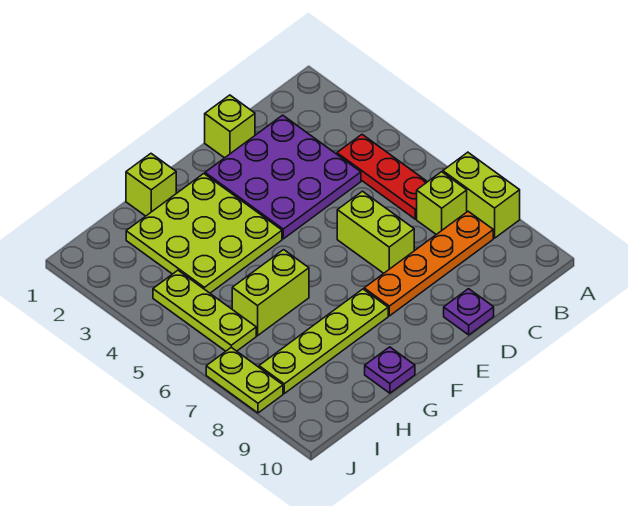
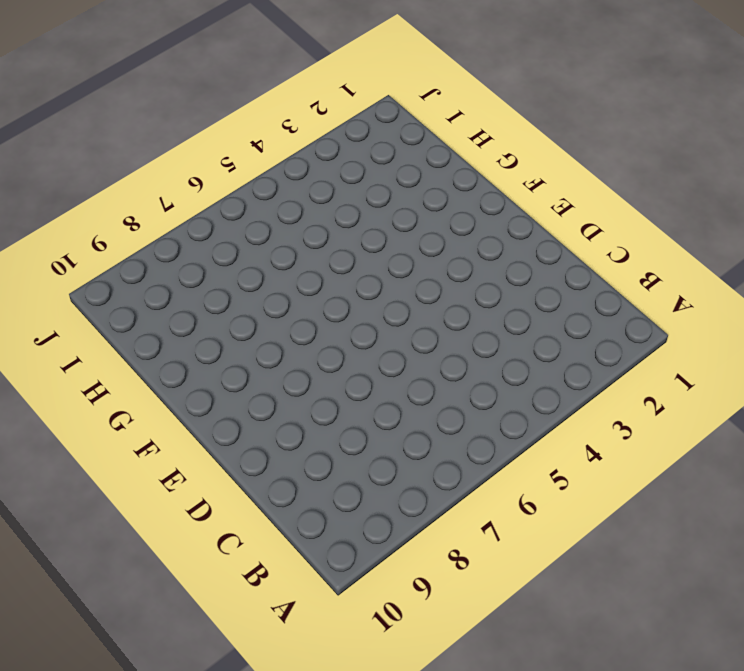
none -> lime brick A7:A8 level 1
none -> red plate B4:B6 level 1
none -> lime brick B7 level 1

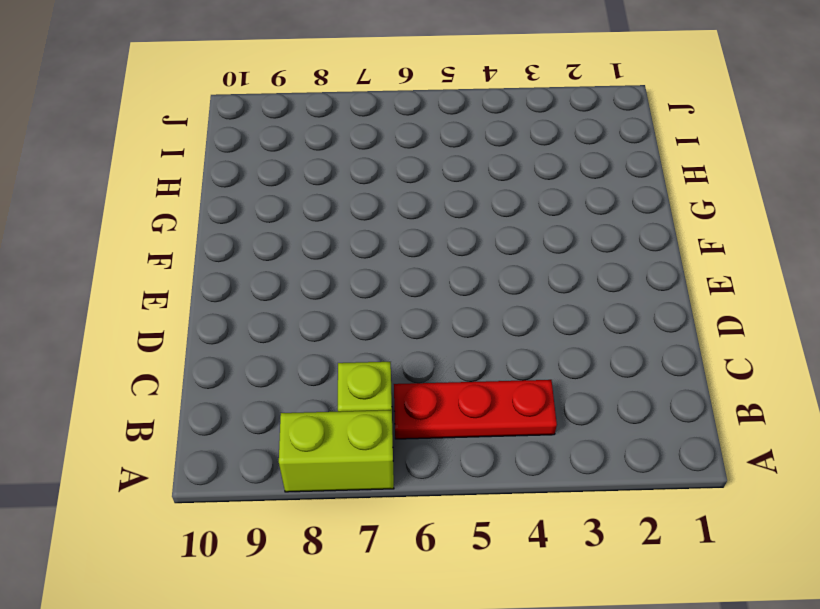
none -> orange plate B8:E8 level 1
none -> purple plate C2:E4 level 1
none -> lime brick D1 level 1

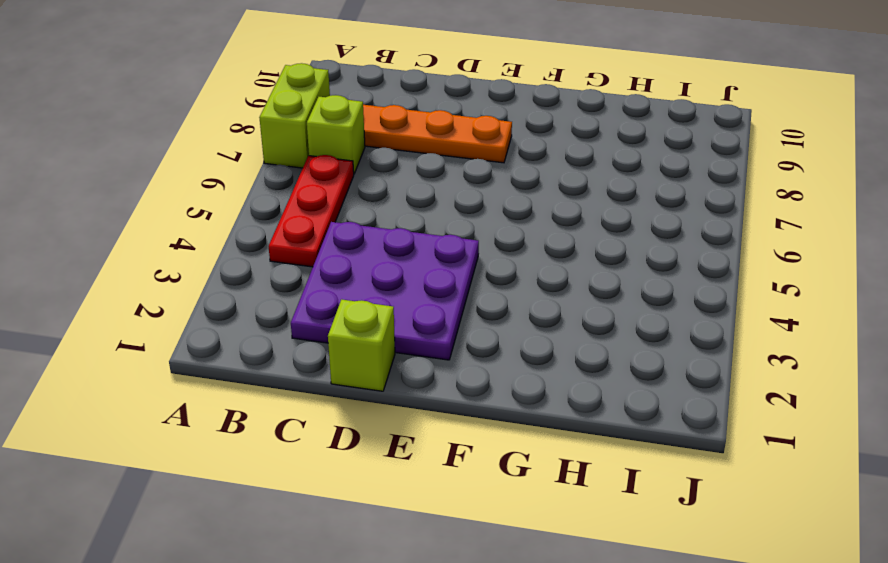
none -> lime brick D6:D7 level 1
none -> purple plate D10 level 1
none -> lime plate F2:H4 level 1

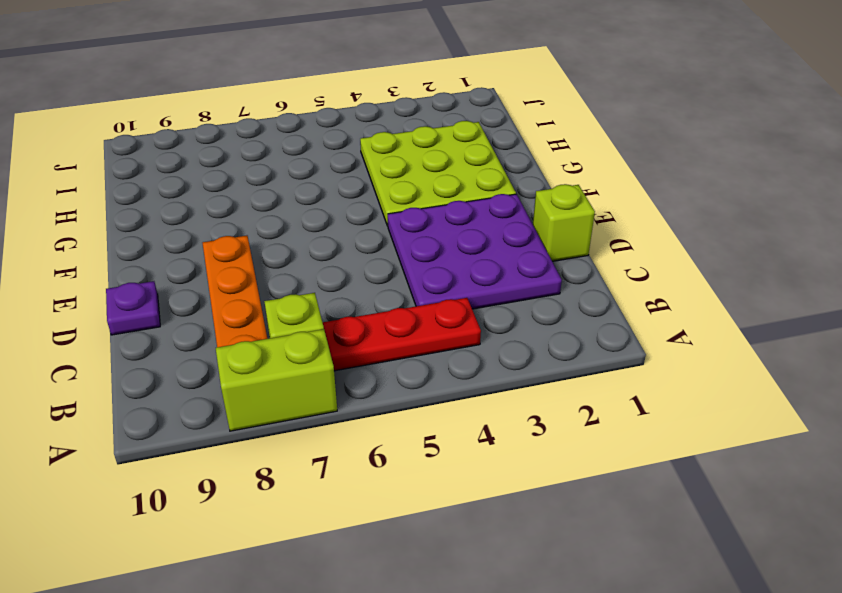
none -> lime brick D6:D7 level 1
none -> lime plate F8:I8 level 1
none -> lime brick G1 level 1

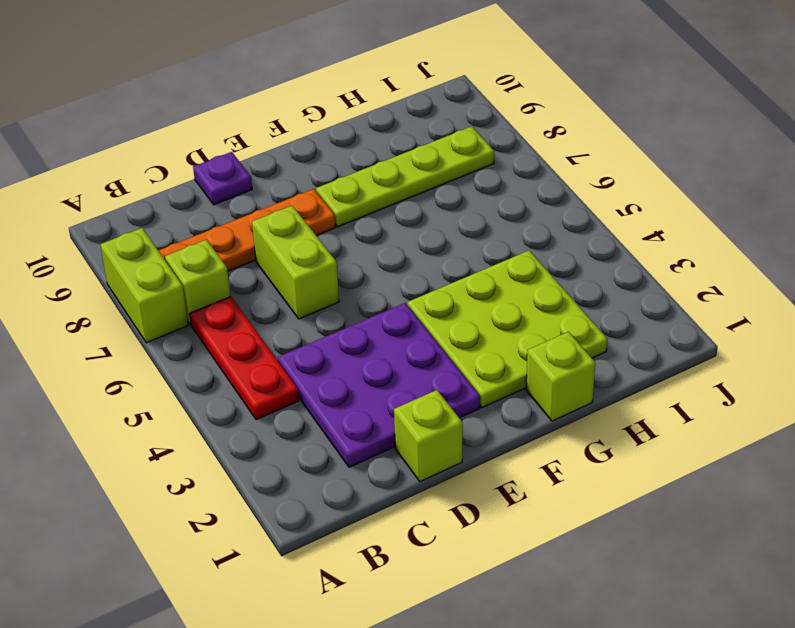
none -> lime brick G6:H6 level 1
none -> purple plate G10 level 1
none -> lime plate I4:I6 level 1

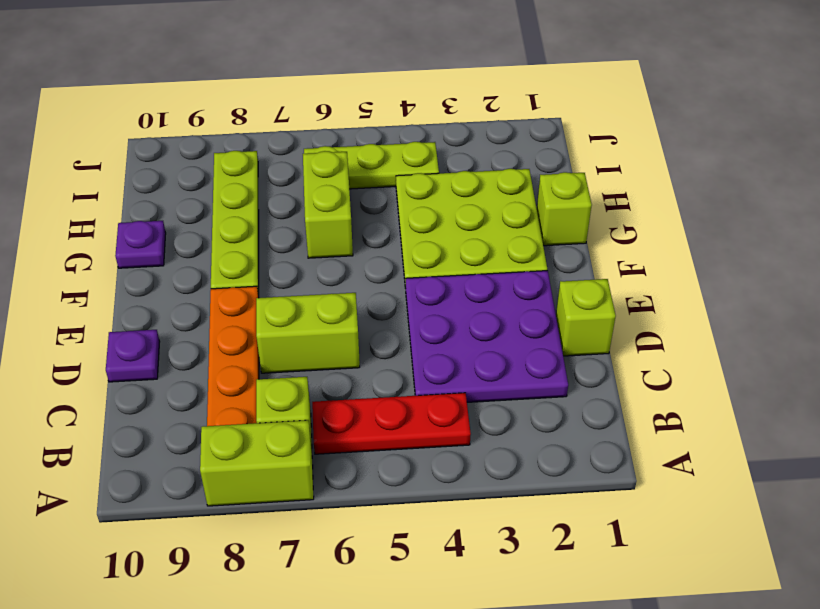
none -> lime plate J7:J8 level 1

